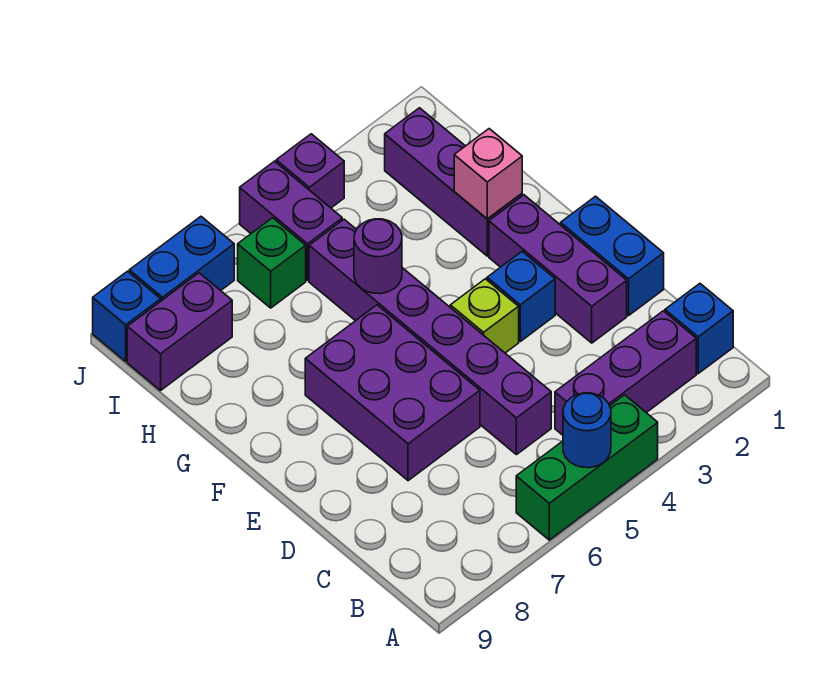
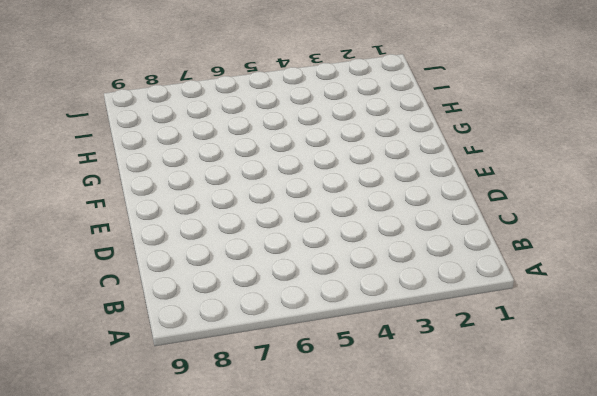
none -> green brick A4:A6 level 1
none -> blue brick B1 level 1
none -> purple brick B2:B4 level 1

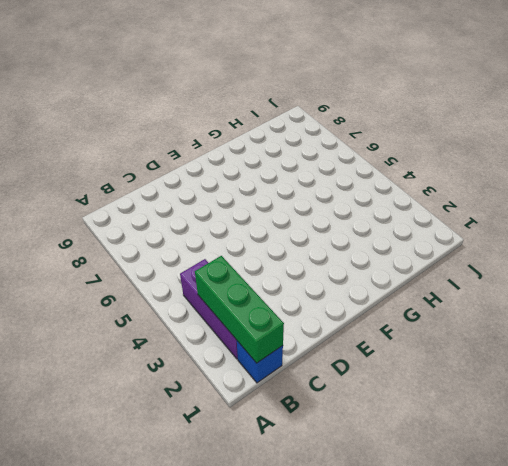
green brick B1:B3 level 2 -> green brick A4:A6 level 1
none -> purple brick C5:H5 level 1
none -> blue brick D1:E1 level 1
none -> purple brick D2:F2 level 1

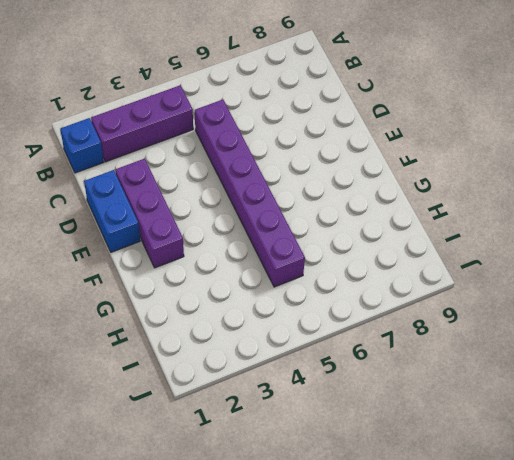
none -> green brick A4:A6 level 1
none -> purple brick D6:F7 level 1
none -> blue brick E3 level 1

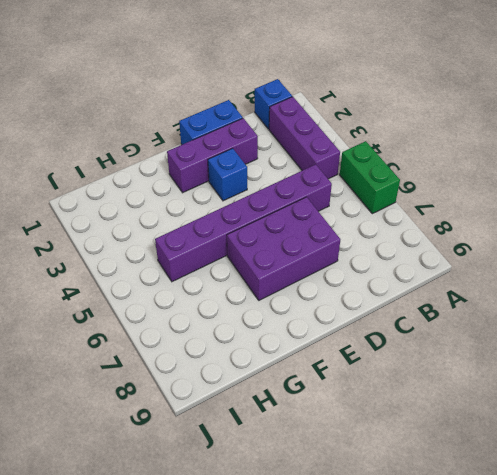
green brick A5:A6 level 1 -> green brick A4:A6 level 1
none -> lime brick E4 level 1
none -> purple brick G2:I2 level 1
none -> purple brick I5:J5 level 1

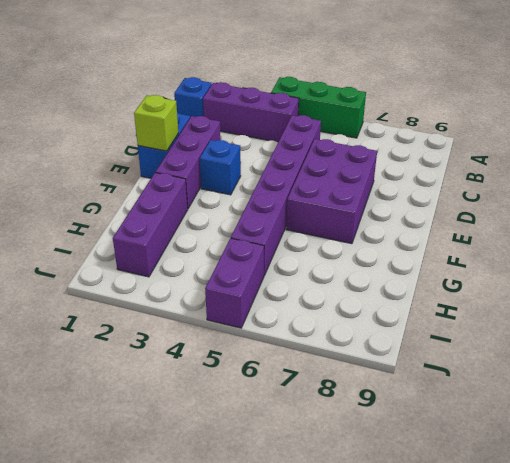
lime brick E1 level 2 -> lime brick E4 level 1
none -> green brick I6 level 1
none -> purple brick I8:I9 level 1
none -> purple brick J4 level 1

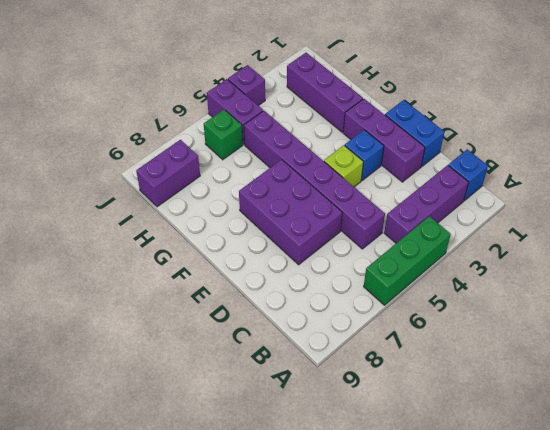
none -> blue brick J7:J8 level 1
none -> blue brick J9 level 1
none -> blue round brick A5 level 2

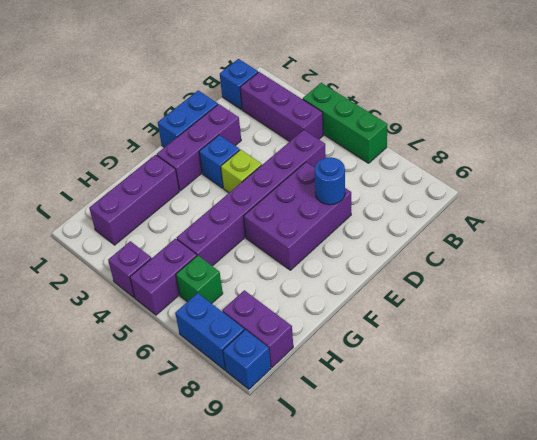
blue round brick D7 level 2 -> blue round brick A5 level 2
none -> pink brick G2 level 2
none -> purple round brick G5 level 2

